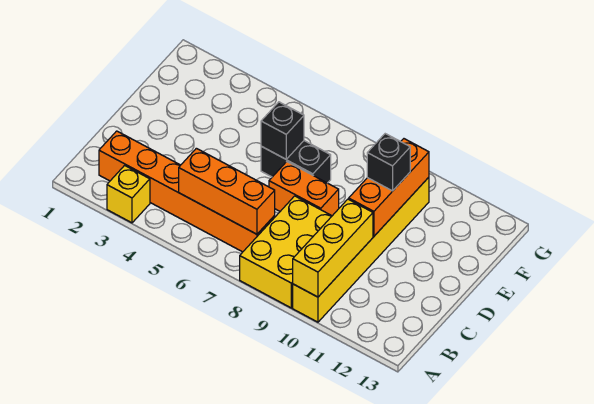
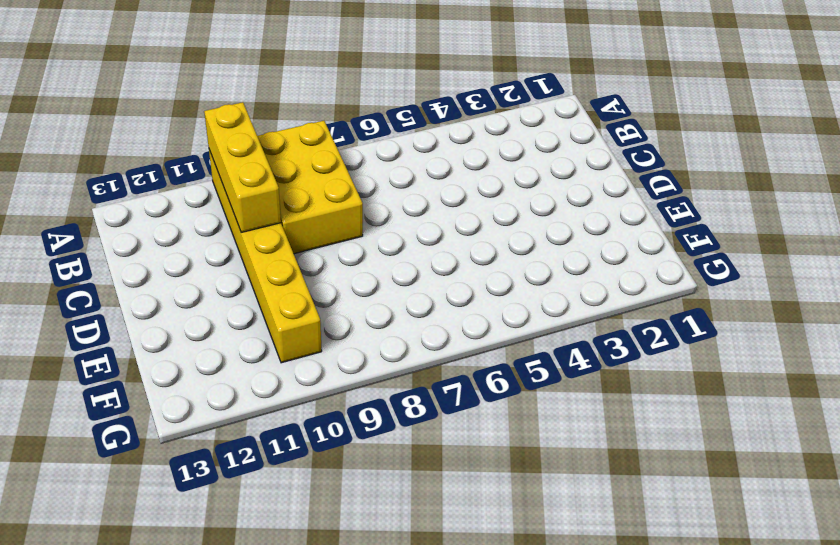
none -> yellow brick A3 level 1
none -> orange brick B2:B7 level 1

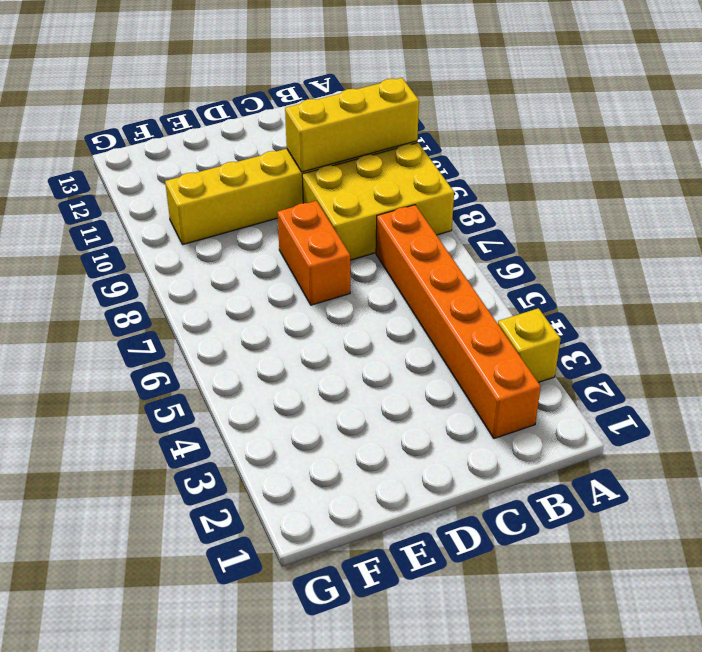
none -> black brick E6:E7 level 1
none -> orange brick B5:B7 level 2

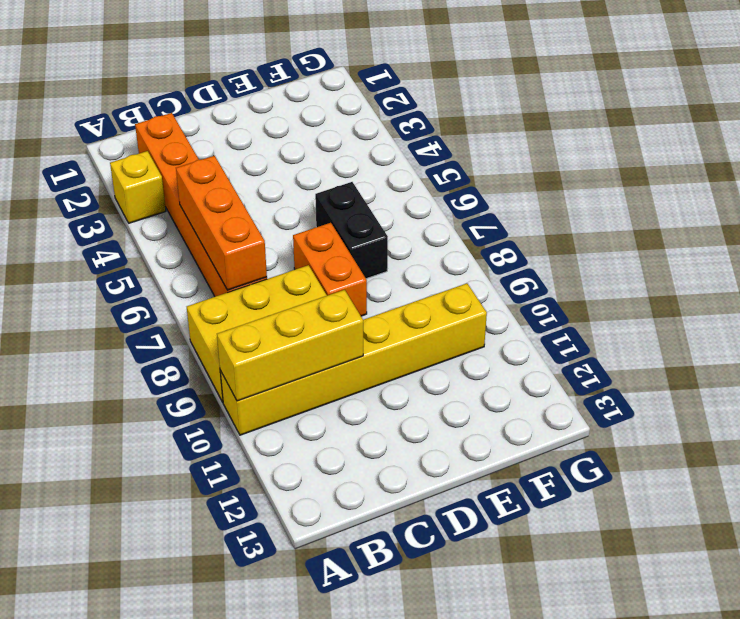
none -> orange brick D10:F10 level 2
none -> black brick E6 level 2

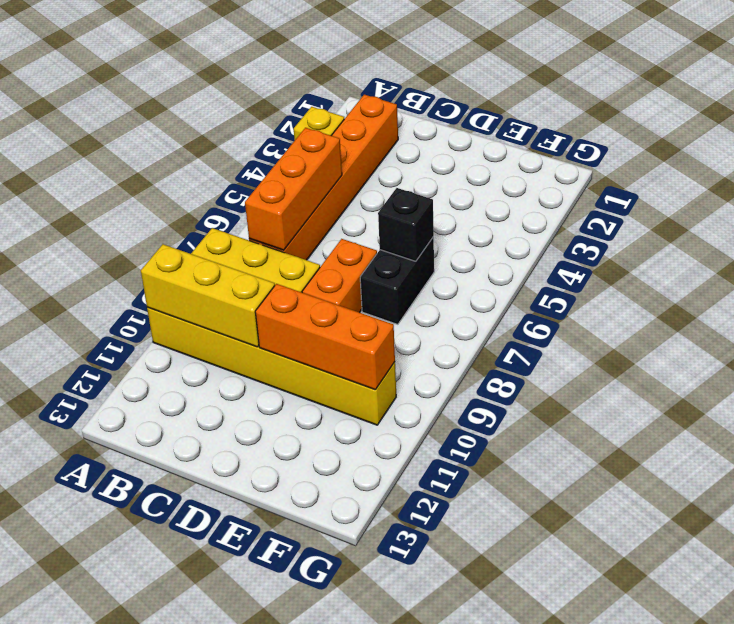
none -> black brick E10 level 3

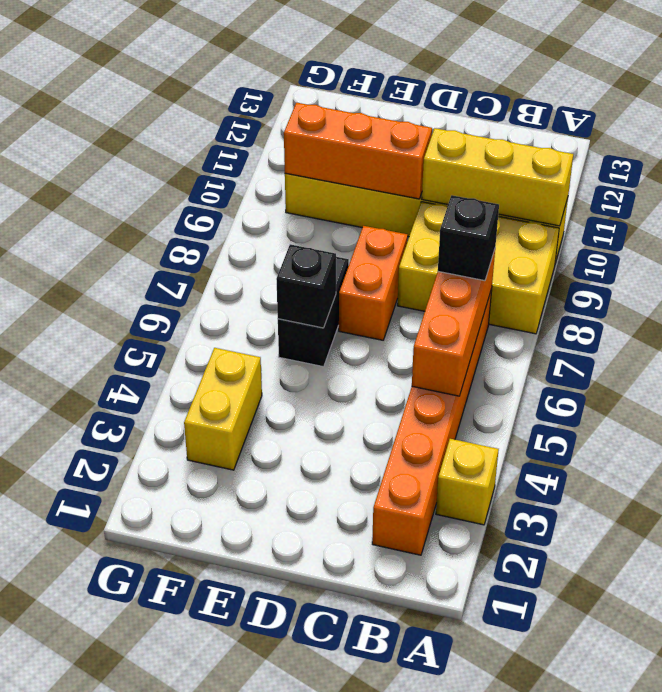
black brick B7 level 3 -> black brick E10 level 3
yellow brick F3:F4 level 1 -> none

